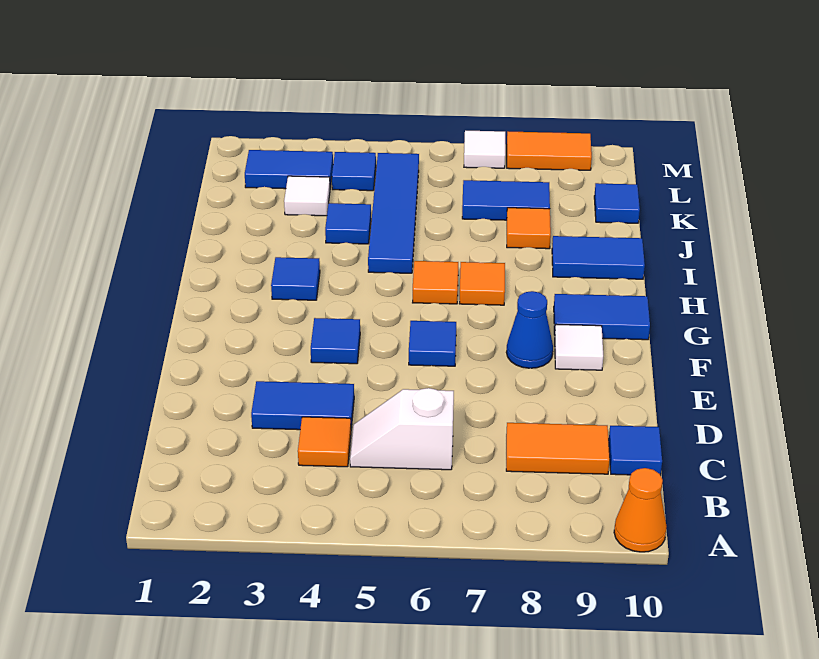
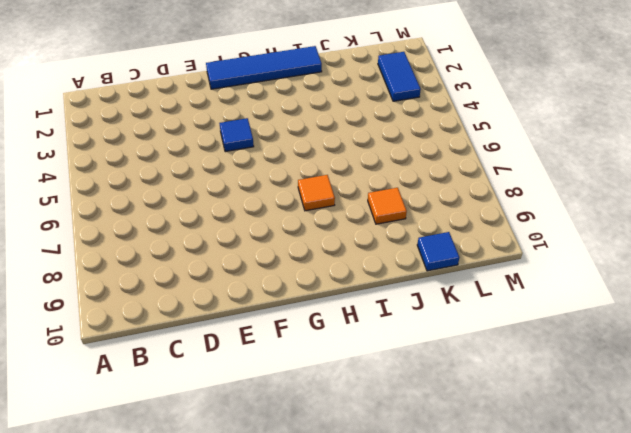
blue tile F1:I1 level 1 -> blue tile I5:L5 level 1
none -> orange cone A10 level 1
none -> orange tile C4 level 1
none -> white slope C5:C6 level 1 top 6

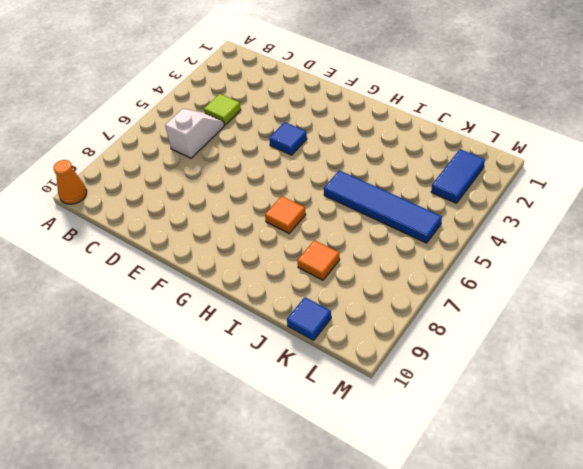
lime tile C4 level 1 -> orange tile C4 level 1
none -> orange tile C8:C9 level 1
none -> blue tile C10 level 1
none -> blue tile D3:D4 level 1

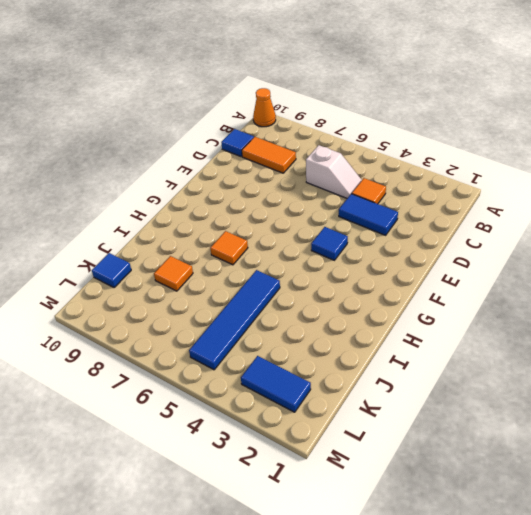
none -> blue tile F6 level 1
none -> blue cone F8 level 1
none -> white tile F9 level 1

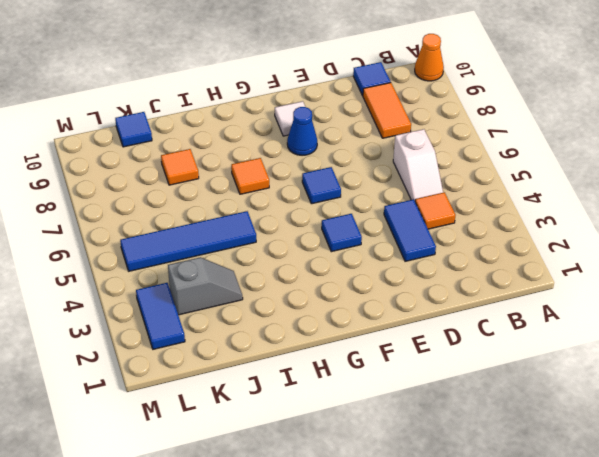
grey slope J3:K3 level 1 top K -> white tile K3 level 1
none -> blue tile G9:G10 level 1
none -> blue tile H3 level 1
none -> orange tile H6 level 1

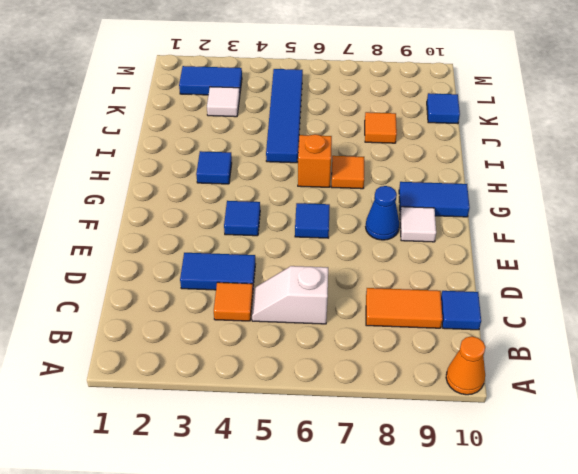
orange brick H6 level 1 -> orange tile H6 level 1
none -> blue tile I9:I10 level 1
none -> blue tile J4 level 1
none -> blue tile K7:K8 level 1

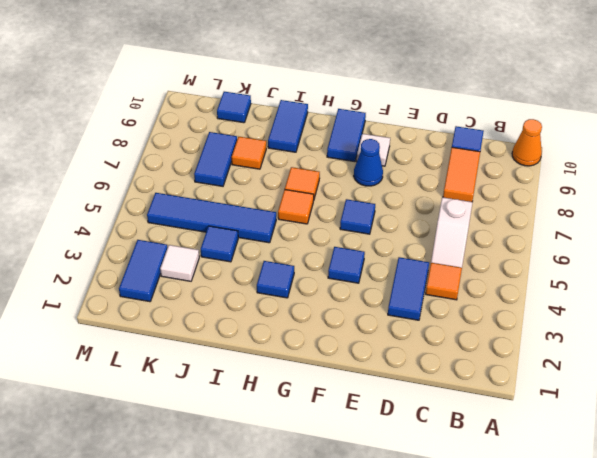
none -> blue tile L4 level 1
none -> white tile M7 level 1
none -> orange tile M8:M9 level 1

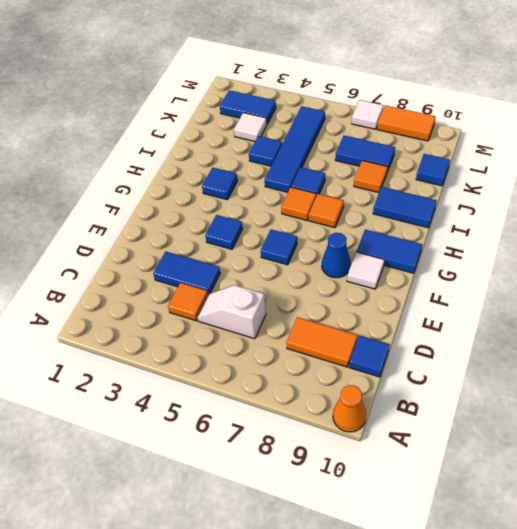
blue tile I6 level 1 -> blue tile L4 level 1

